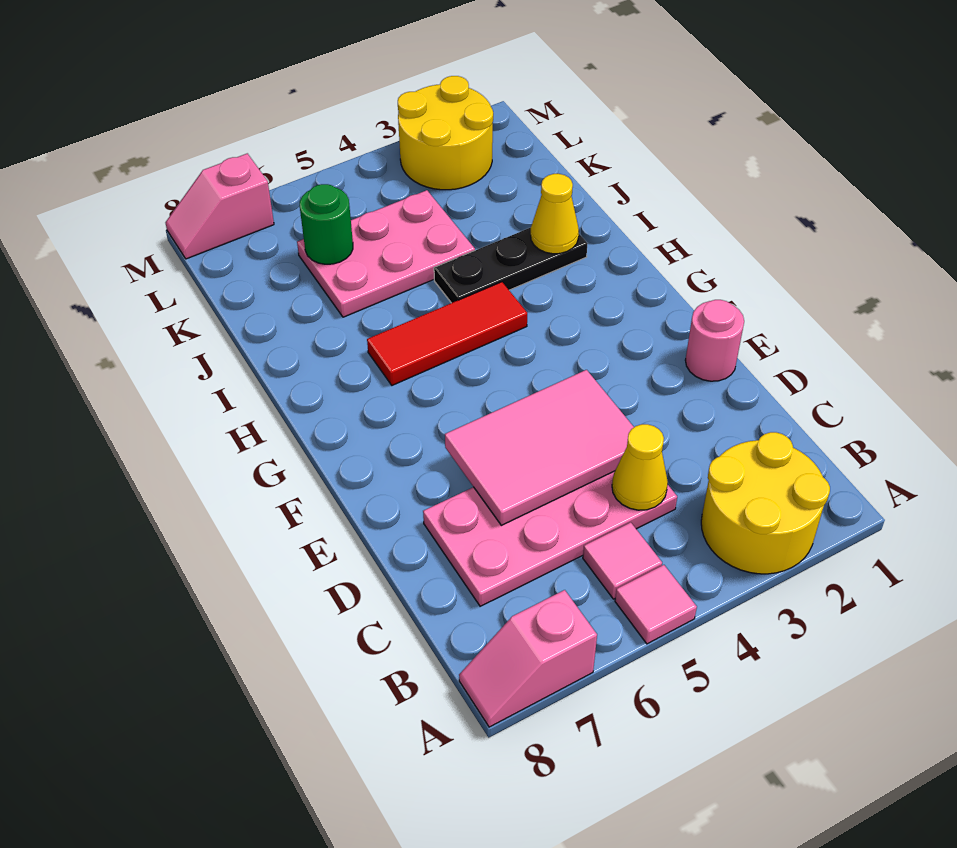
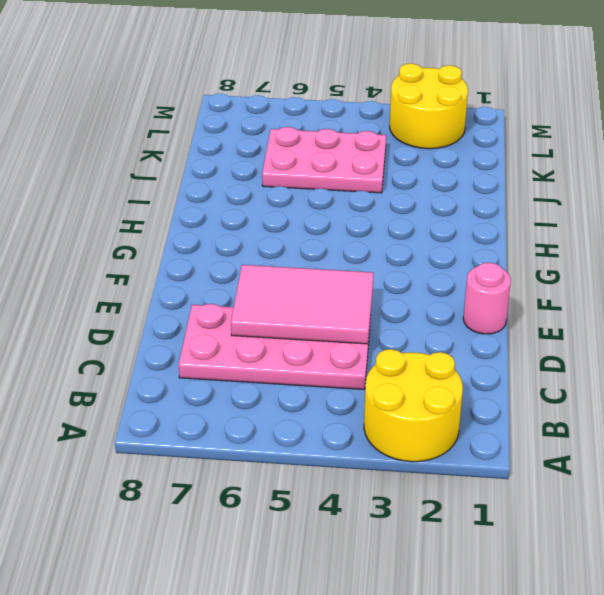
none -> pink tile A5 level 1
none -> pink slope A7:A8 level 1 top 7
none -> pink tile B5 level 1

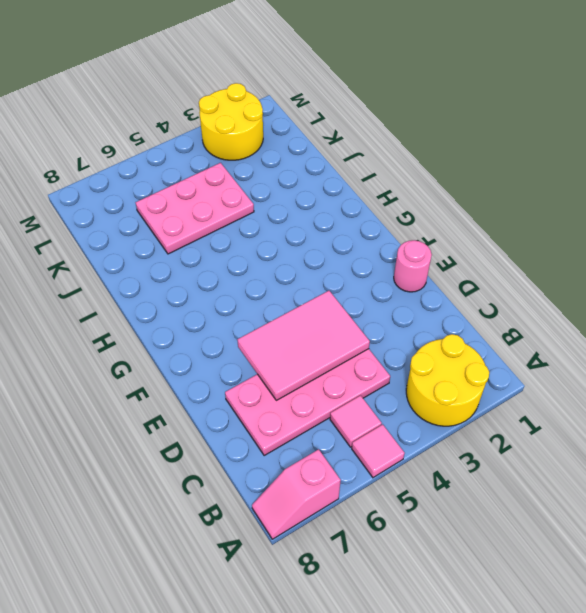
none -> red tile H4:H6 level 1
none -> black plate I2:I4 level 1
none -> pink slope M7:M8 level 1 top 7

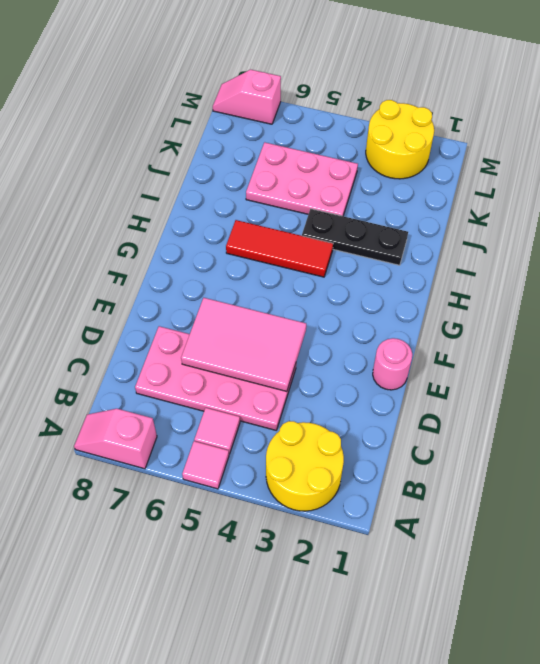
none -> yellow cone C4 level 2
none -> yellow cone I2 level 2
none -> green round brick K6 level 2

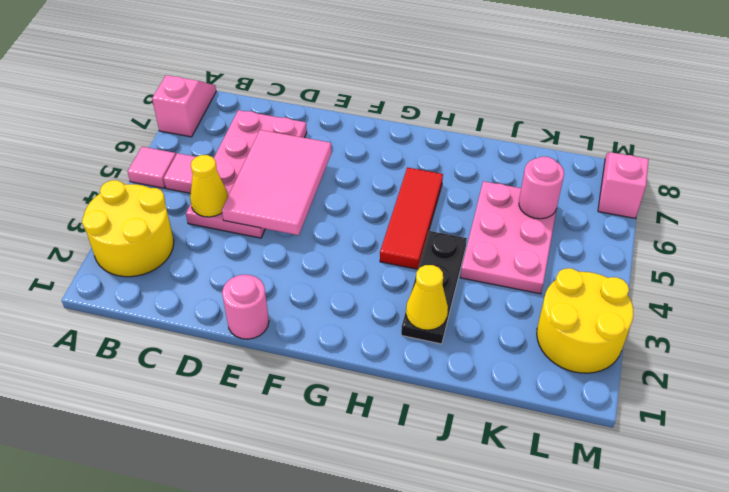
pink round brick K6 level 2 -> green round brick K6 level 2

